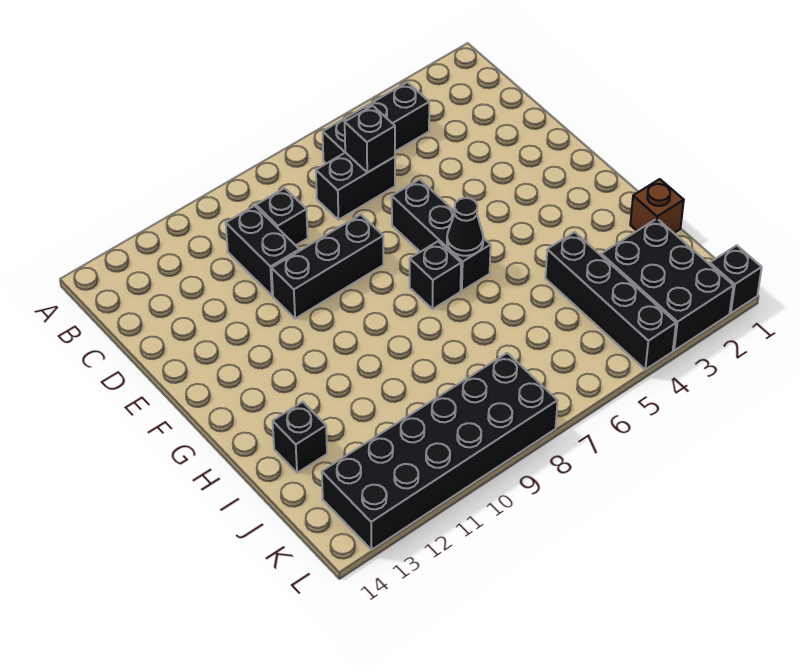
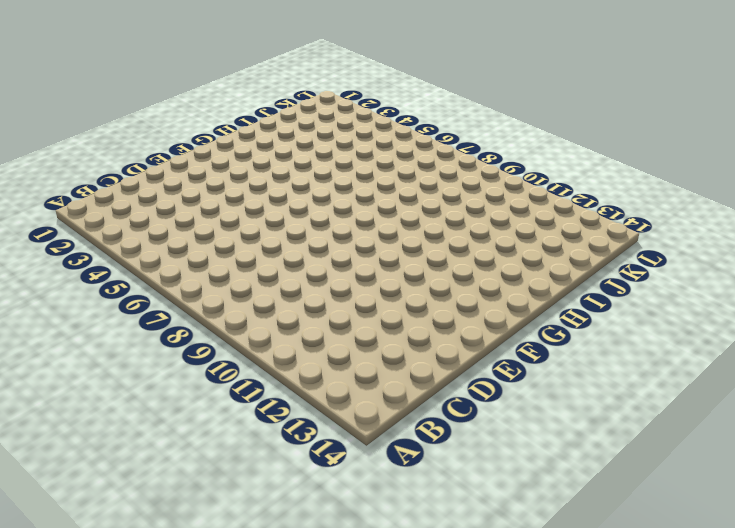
none -> black brick B4:B6 level 1
none -> black brick C6:C7 level 1
none -> black brick C9 level 1

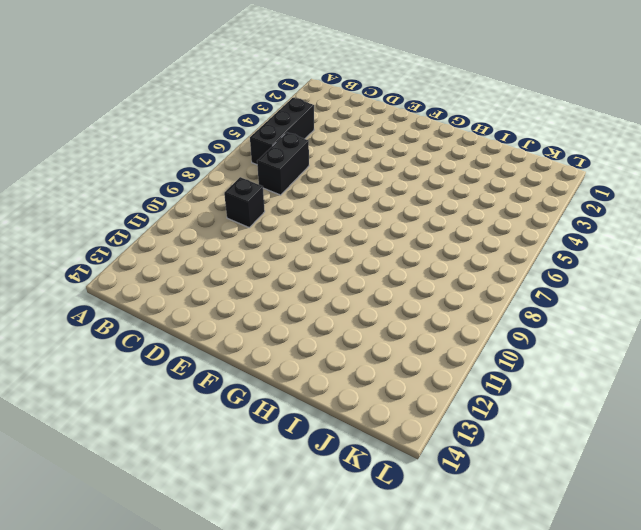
none -> black brick C10:D10 level 1
none -> black brick E6:G6 level 1
none -> black brick E8:E10 level 1

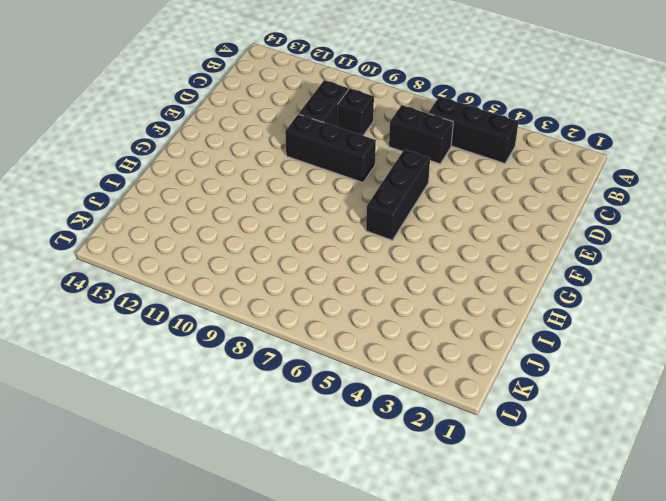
none -> black brick G7 level 1
none -> brown brick I1 level 1
none -> black brick I4:L4 level 1

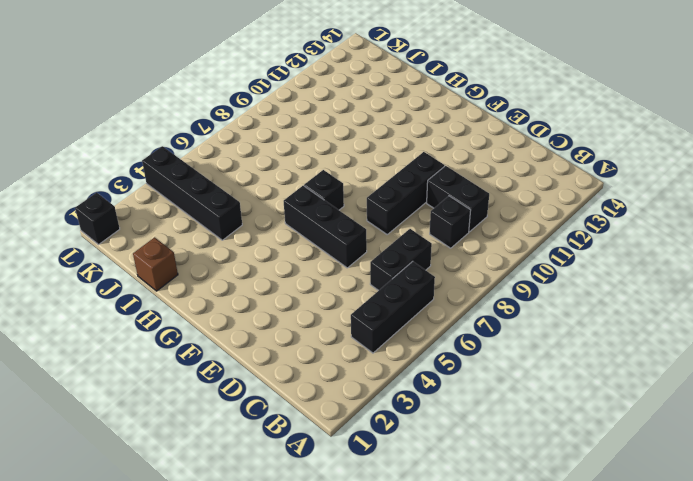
none -> black brick I13 level 1
none -> black brick J2:L3 level 1
none -> black brick K8:L13 level 1

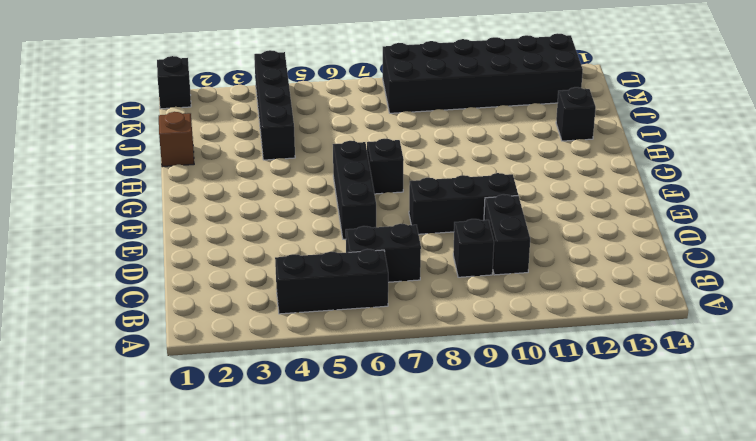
none -> black brick J2:L3 level 1
none -> black brick C6 level 2
none -> black cone G6 level 2

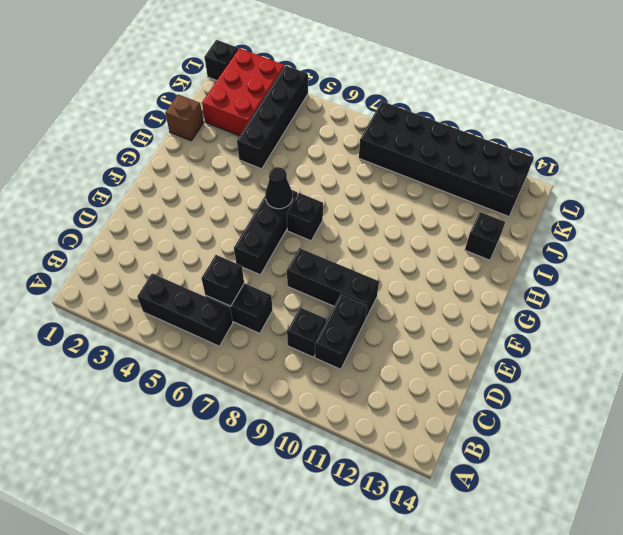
red brick J2:L3 level 1 -> black brick J2:L3 level 1

